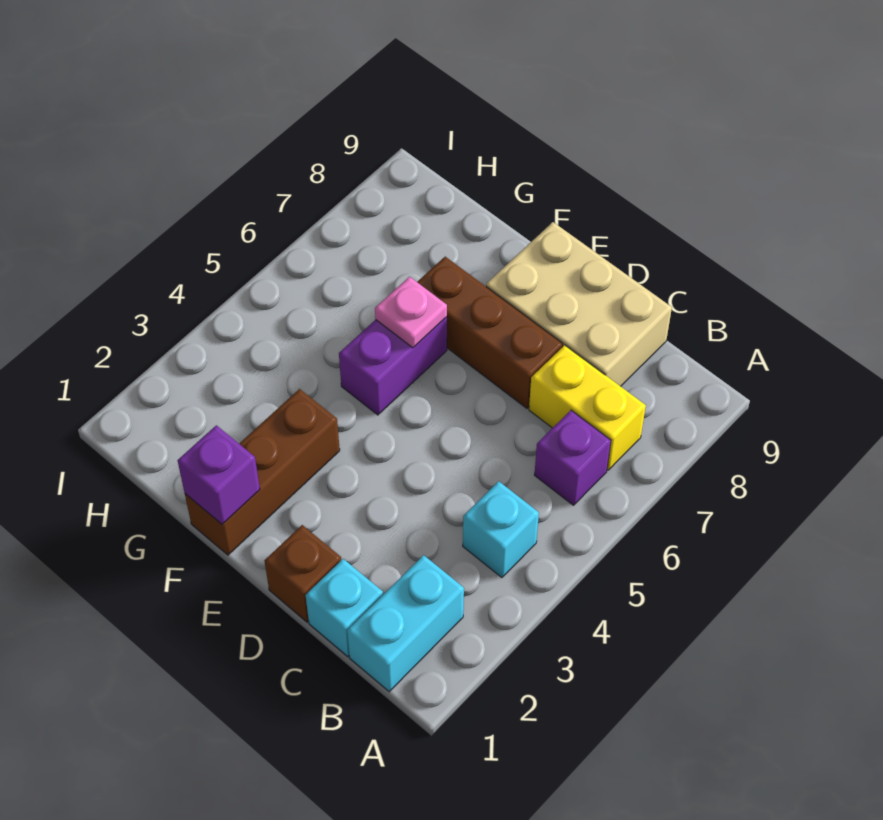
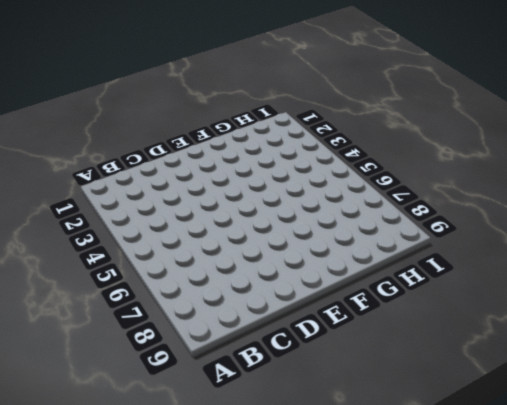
none -> cyan brick B1:B2 level 1
none -> cyan brick B4 level 1
none -> purple brick B6 level 1

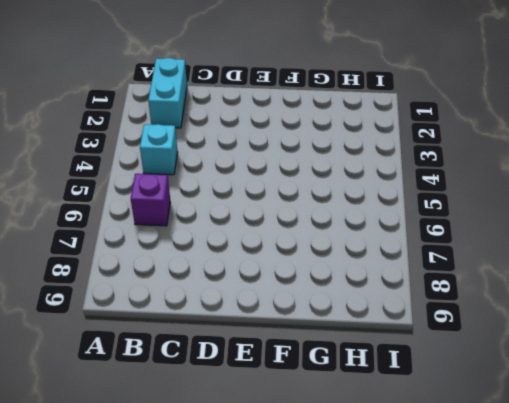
none -> yellow brick B7:C7 level 1
none -> cyan brick C1 level 1
none -> tan brick C8:E9 level 1

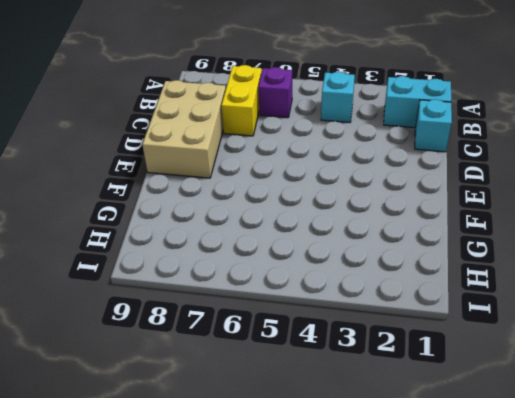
none -> brown brick D1 level 1
none -> brown brick D7:F7 level 1
none -> brown brick F1:F3 level 1

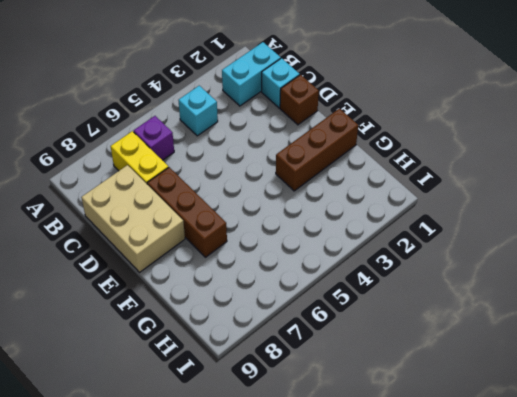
none -> purple brick F5:F6 level 1
none -> purple brick F1 level 2
none -> pink plate F6 level 2

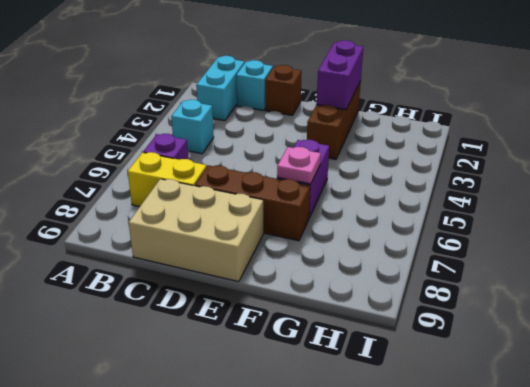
purple brick F1:F2 level 2 -> purple brick F1 level 2

